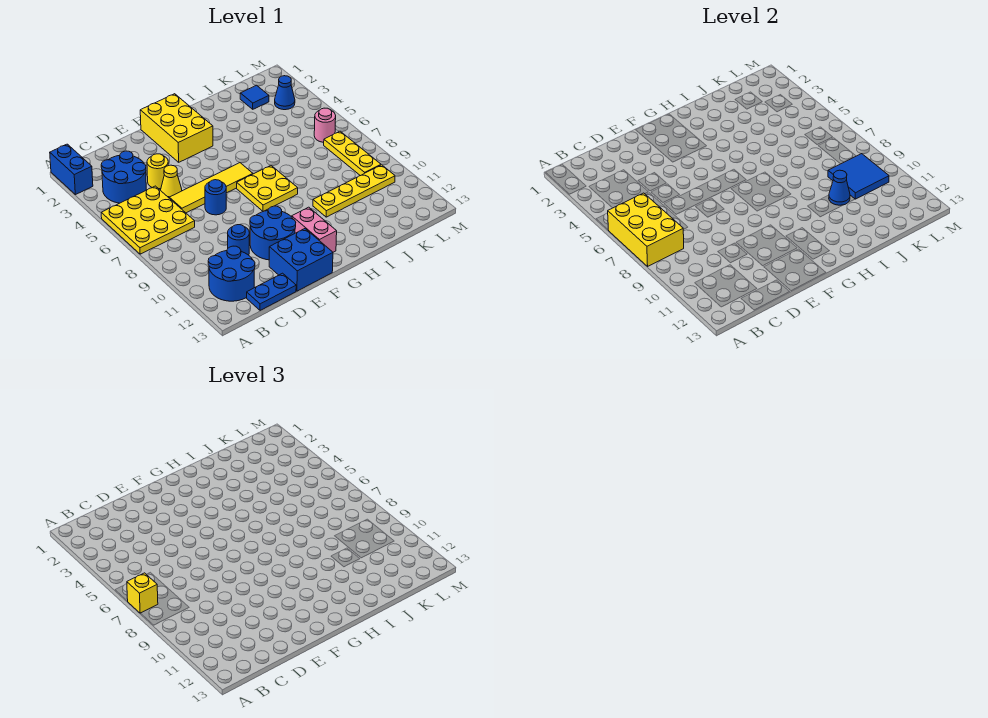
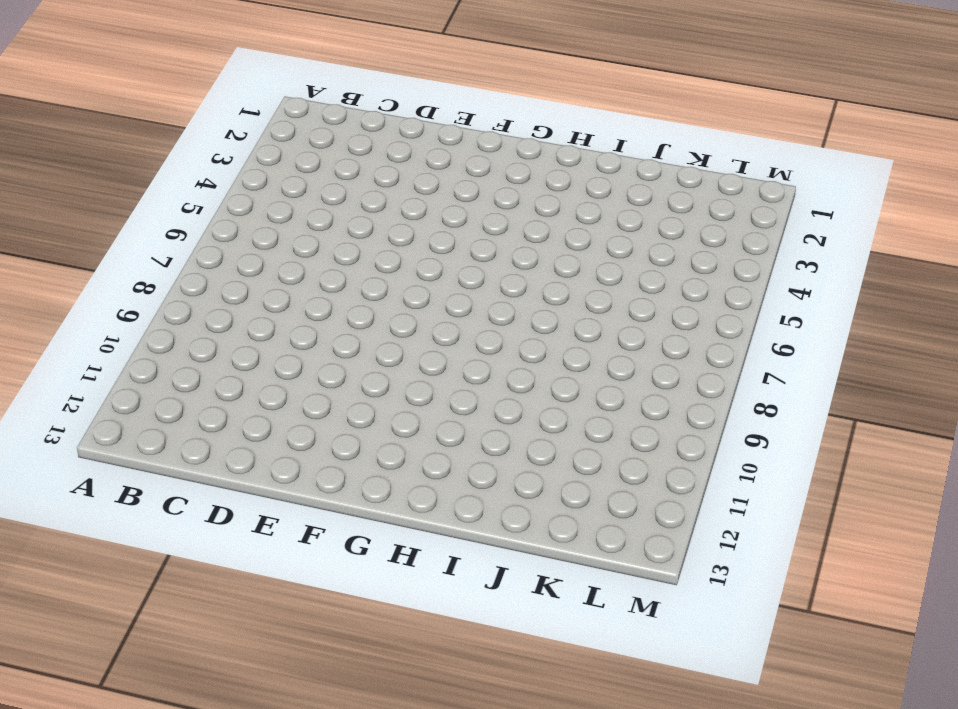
none -> blue brick A1:A2 level 1
none -> yellow plate A5:C7 level 1
none -> blue round brick B3:C4 level 1

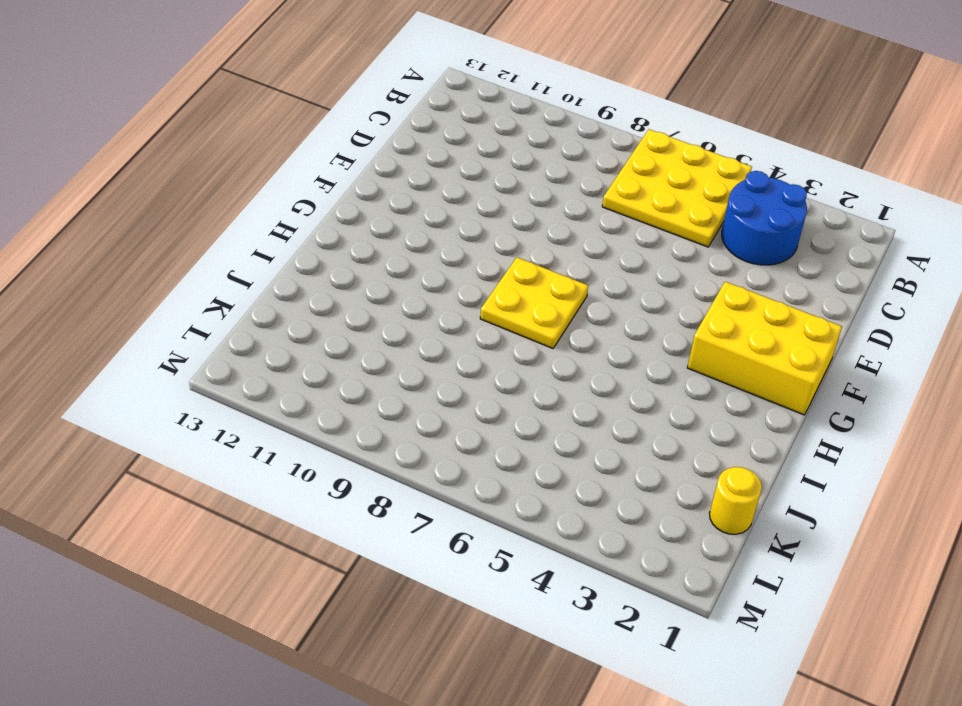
yellow round brick K1 level 1 -> yellow round brick D4 level 1
none -> blue brick A1:A2 level 1
none -> blue round brick B11:C12 level 1
none -> blue plate C13:D13 level 1

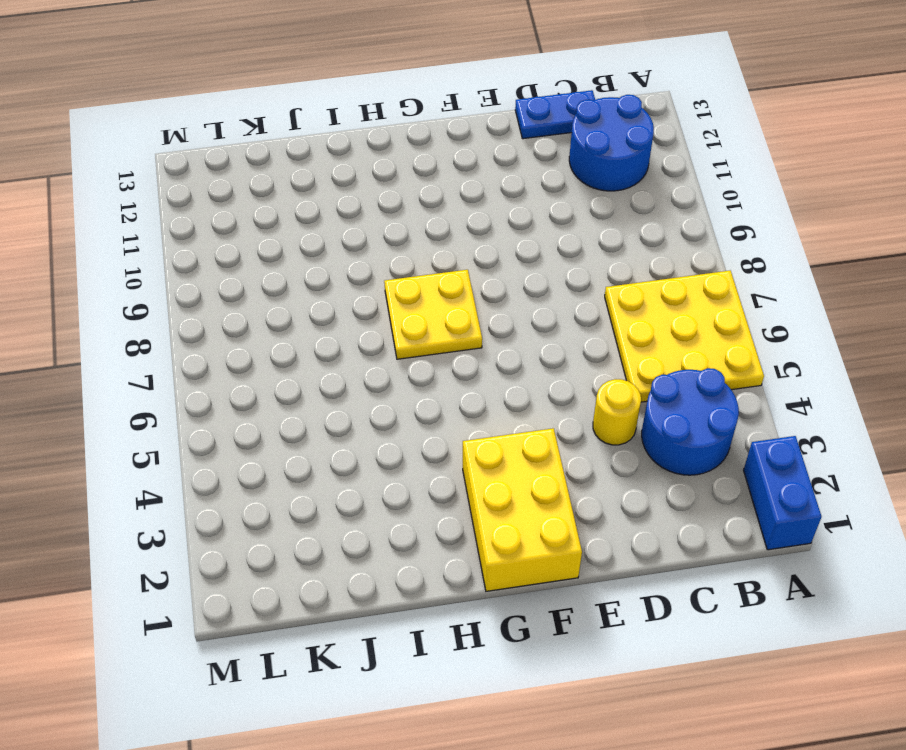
none -> yellow cone D5 level 1
none -> yellow tile D6:G6 level 1
none -> blue round brick D10 level 1

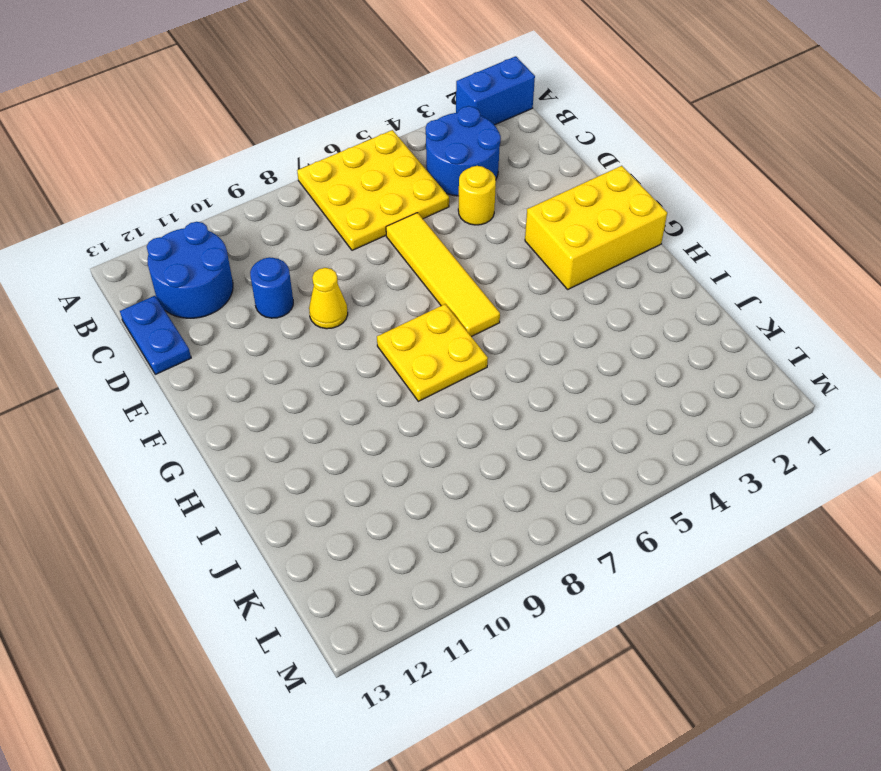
yellow cone E9 level 1 -> yellow cone D5 level 1
none -> blue round brick E7 level 1
none -> blue round brick E10:F11 level 1
none -> blue brick E12:F13 level 1

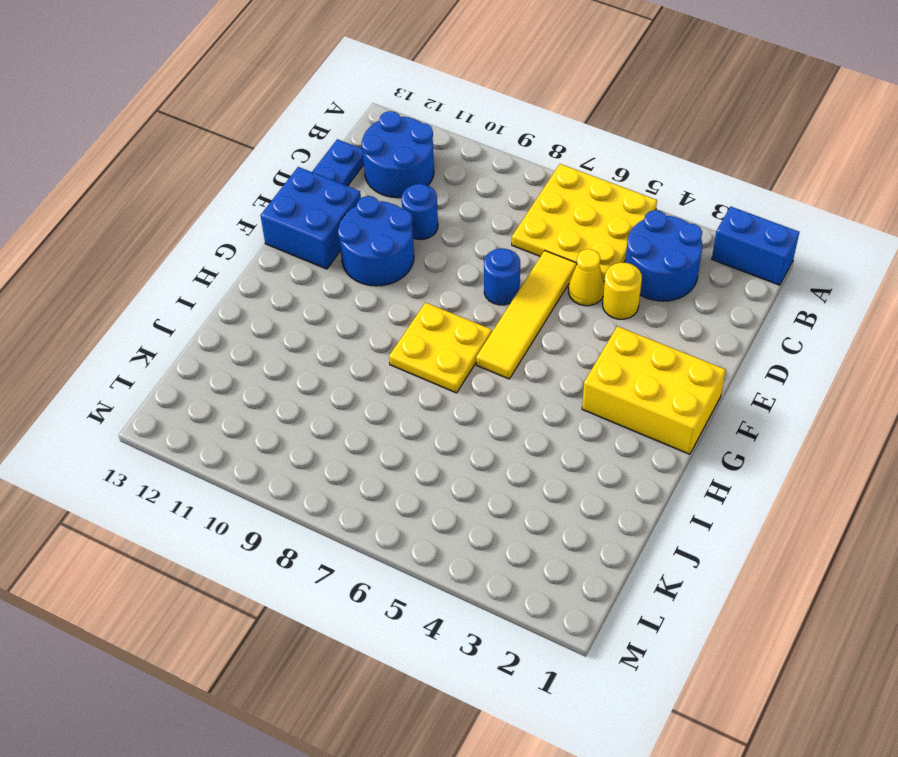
none -> pink brick G11:G12 level 1
none -> yellow plate I10:L10 level 1
none -> blue tile K2 level 1

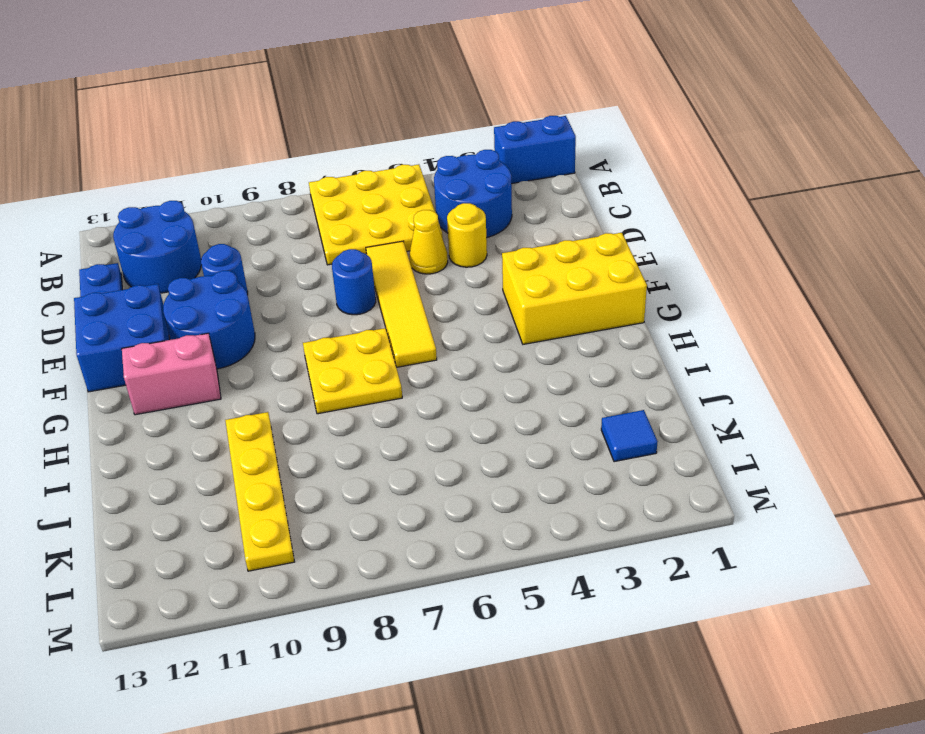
none -> blue cone L3 level 1
none -> pink round brick L6 level 1
none -> yellow plate L7:L9 level 1

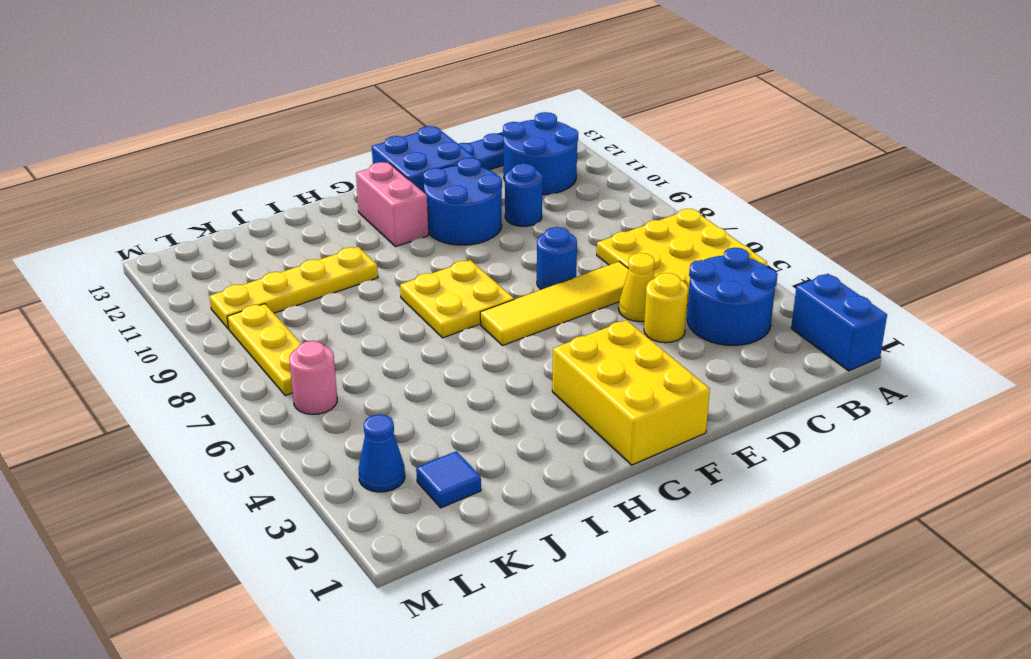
none -> yellow brick A6:B8 level 2
none -> blue cone J10 level 2
none -> blue tile K9:L10 level 2

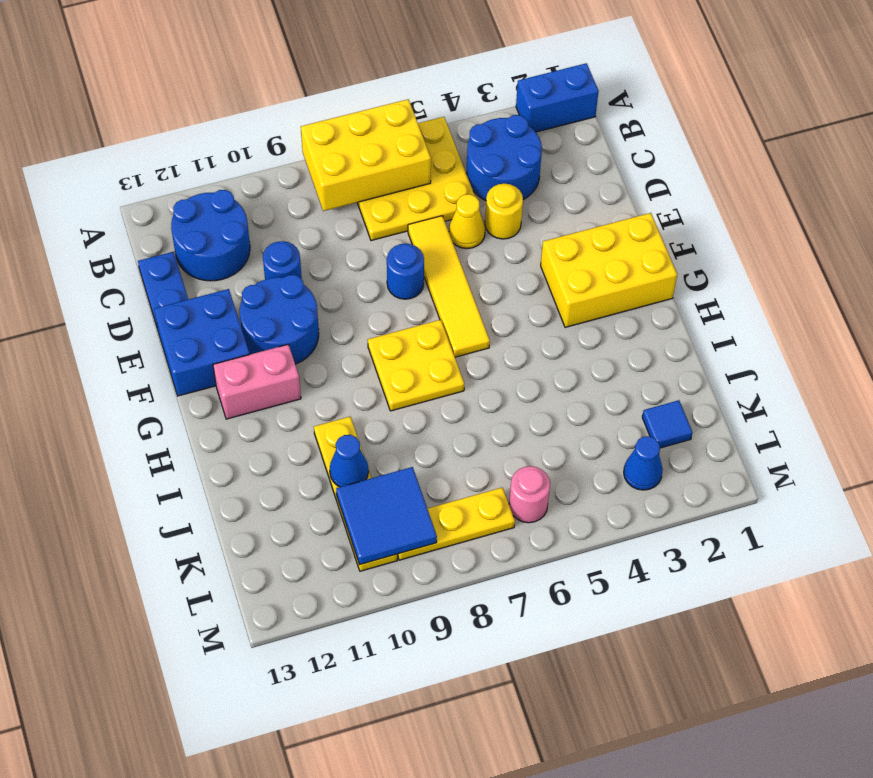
none -> yellow brick A7 level 3

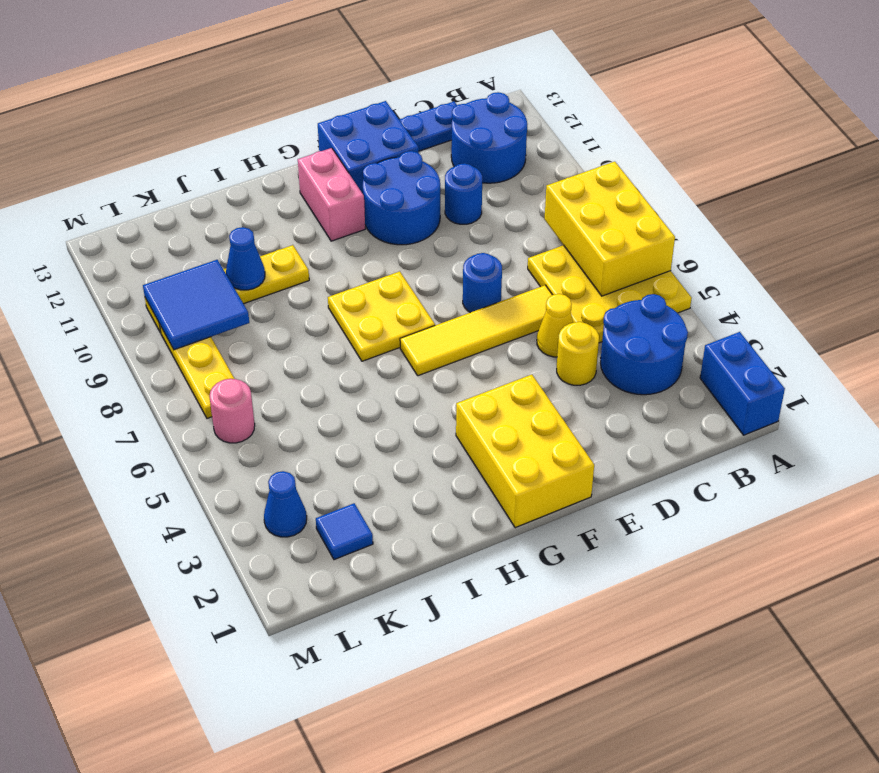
none -> yellow brick A7 level 3

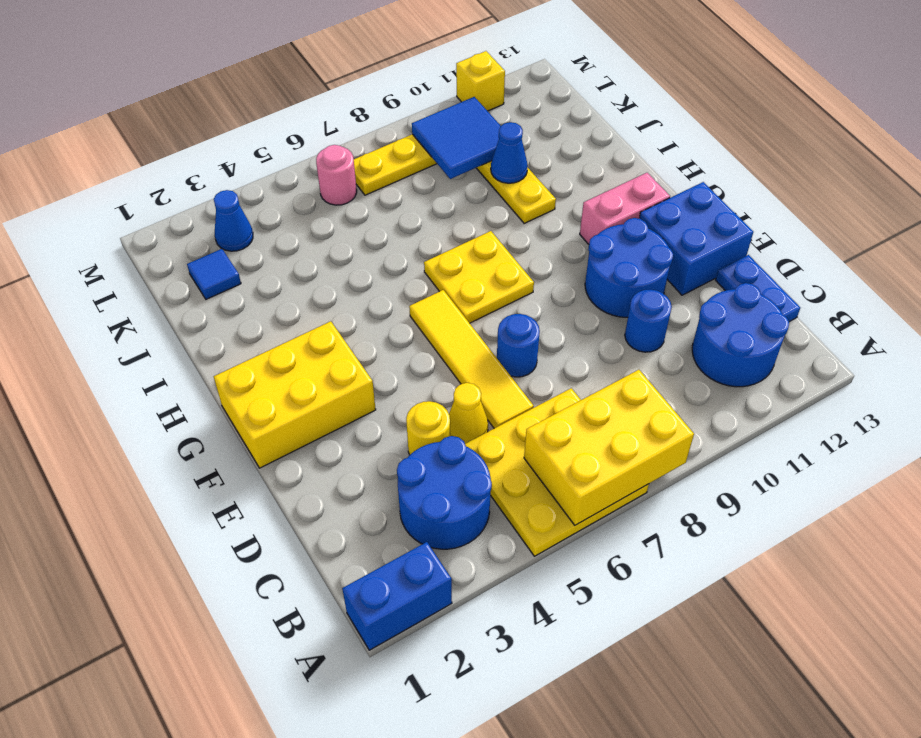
yellow brick M11 level 1 -> yellow brick A7 level 3

